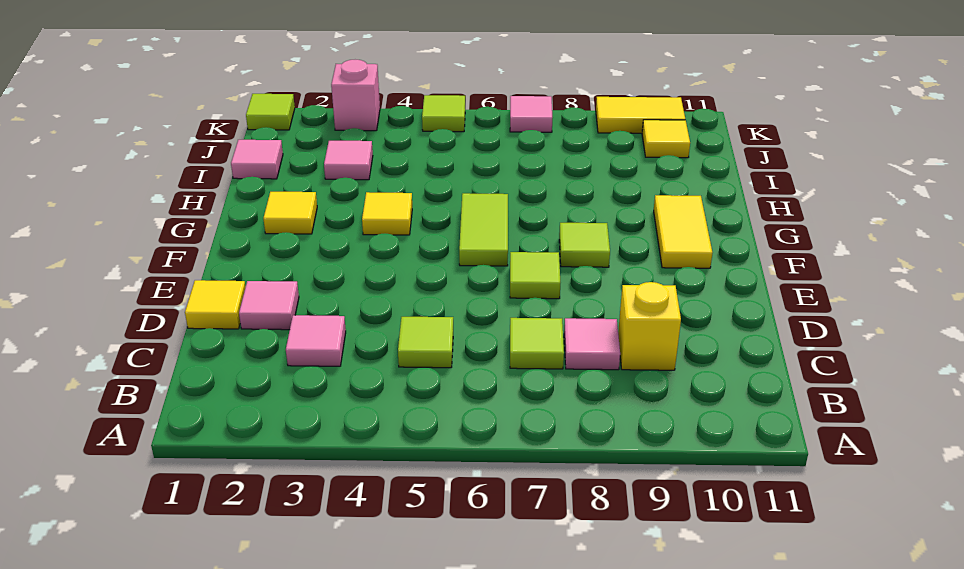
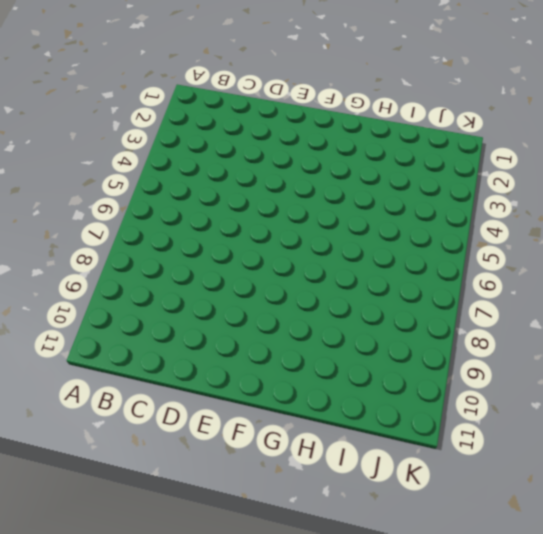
none -> pink tile C3 level 1
none -> lime tile C5 level 1
none -> lime tile C7 level 1

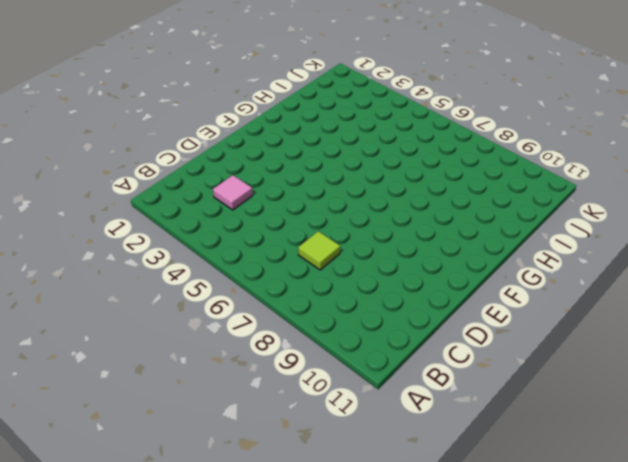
none -> lime tile C5 level 1
none -> pink tile C8 level 1
none -> yellow brick C9 level 1

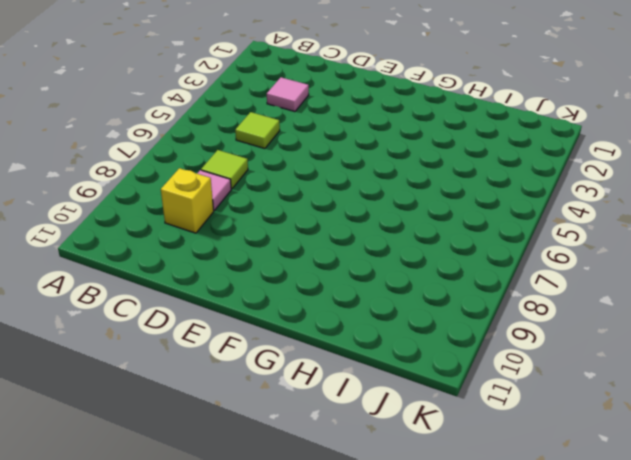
none -> yellow tile D1 level 1
none -> pink tile D2 level 1
none -> lime tile E7 level 1

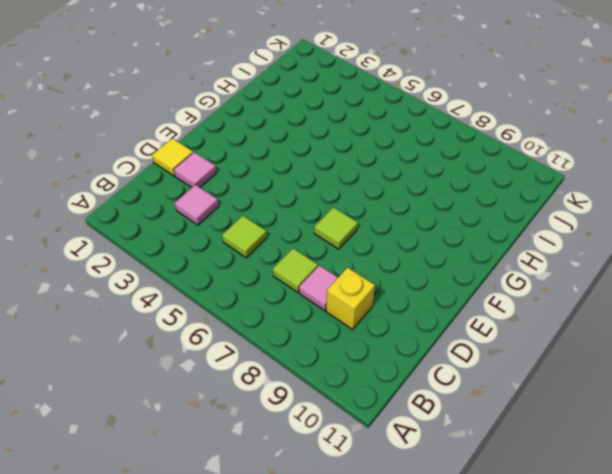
none -> lime tile F6:G6 level 1
none -> lime tile F8 level 1
none -> yellow tile F10:G10 level 1

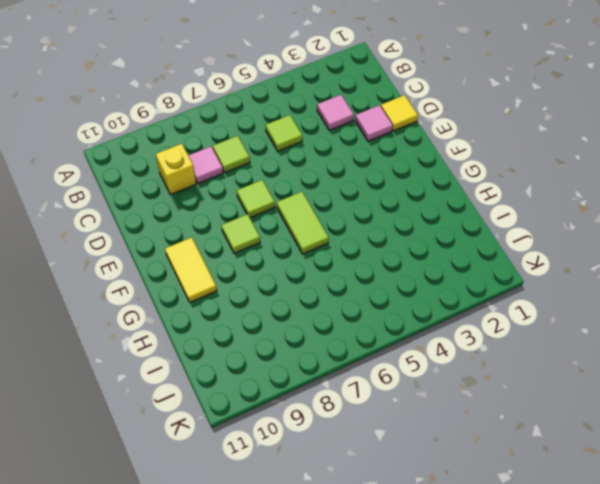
none -> yellow tile G2 level 1
none -> yellow tile G4 level 1
none -> pink tile I1 level 1

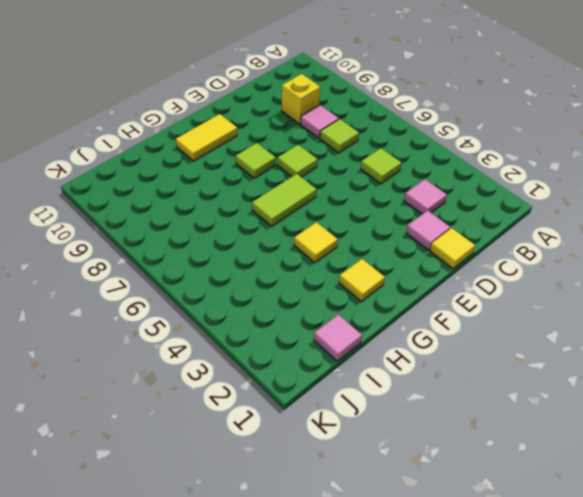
none -> pink tile I3 level 1
none -> yellow tile J10 level 1
none -> lime tile K1 level 1

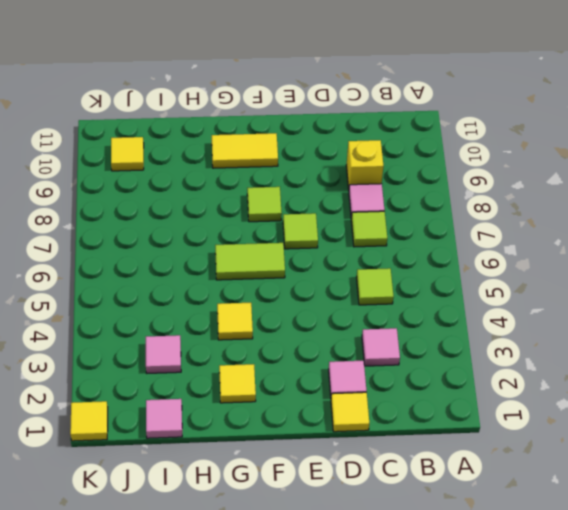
yellow tile K1 level 1 -> lime tile K1 level 1
none -> pink brick K3 level 1
none -> lime tile K5 level 1
none -> pink tile K7 level 1

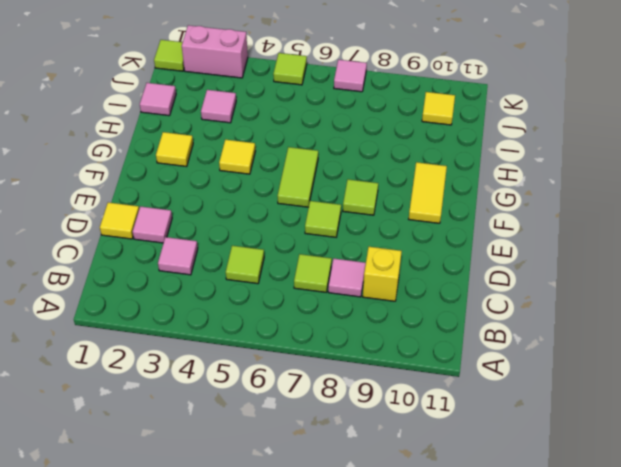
pink brick K2:K3 level 1 -> pink brick K3 level 1
none -> yellow tile K9:K10 level 1

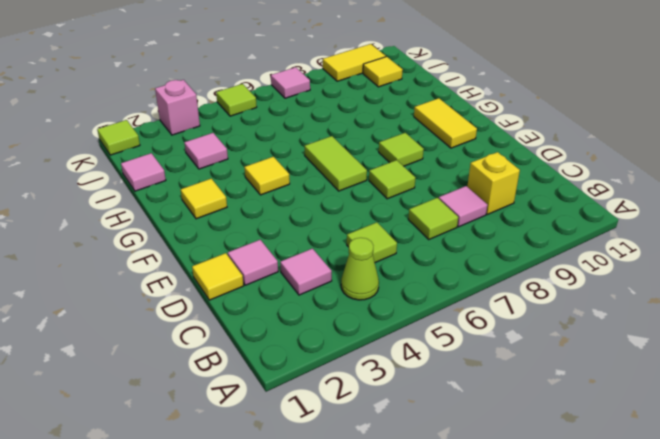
lime cone B4 level 1 -> none

